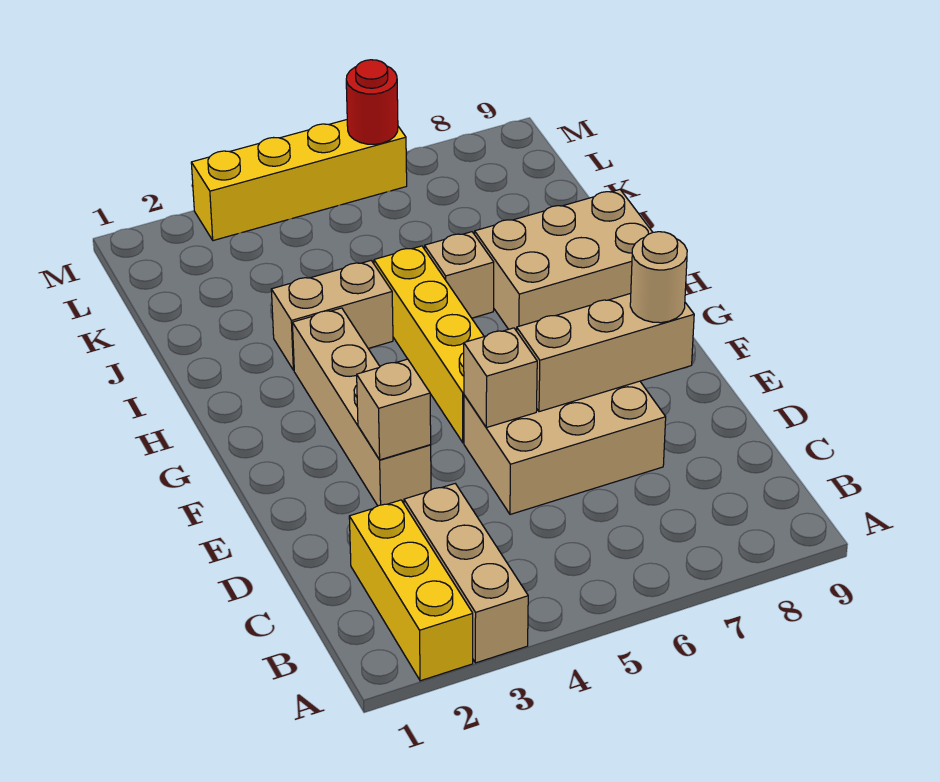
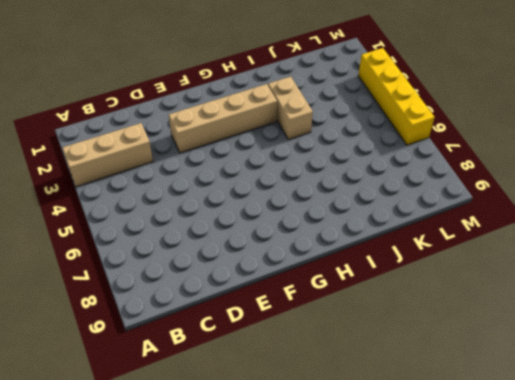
none -> yellow brick A2:C2 level 1
none -> tan brick D5:E7 level 1
none -> yellow brick F5:I5 level 1

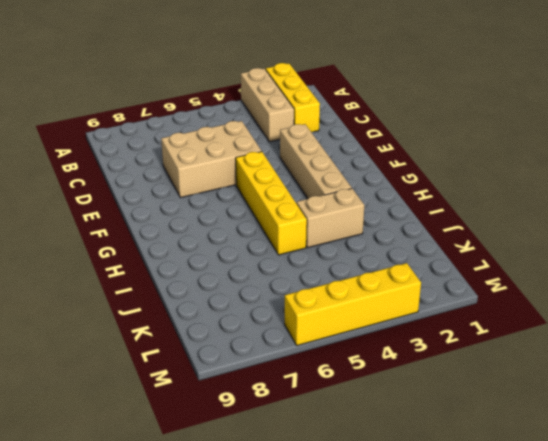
none -> tan brick H7:I9 level 1
none -> tan brick I6 level 1
none -> tan brick E3 level 2

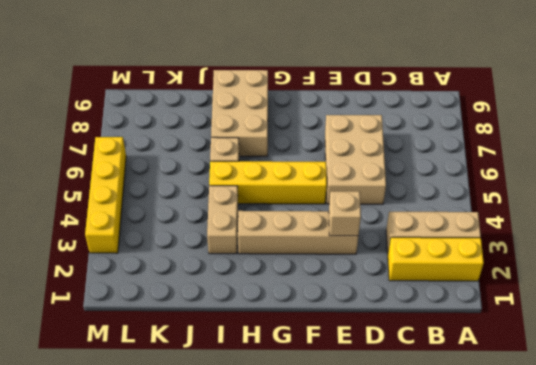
none -> tan brick E5 level 2
none -> tan brick E6:E8 level 2
none -> red round brick M6 level 2

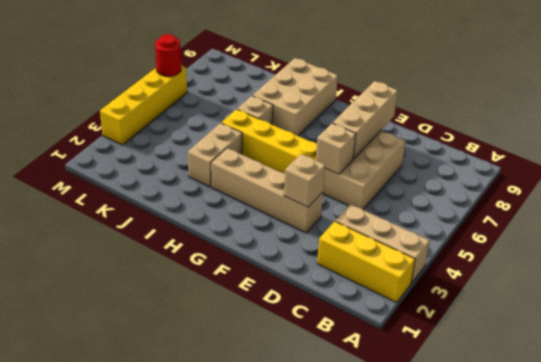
none -> tan round brick E8 level 3

